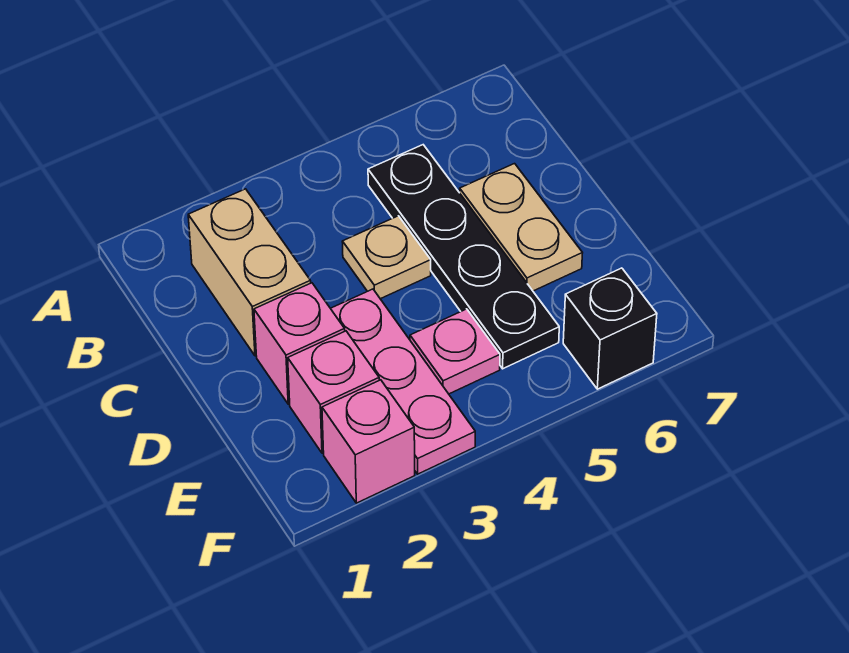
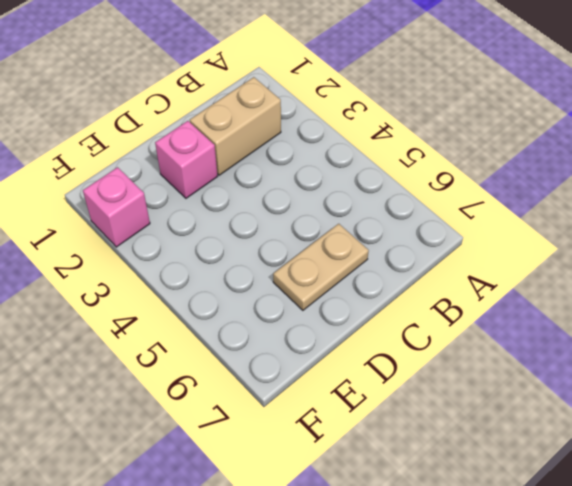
none -> black plate B5:E5 level 1
none -> tan plate C4 level 1

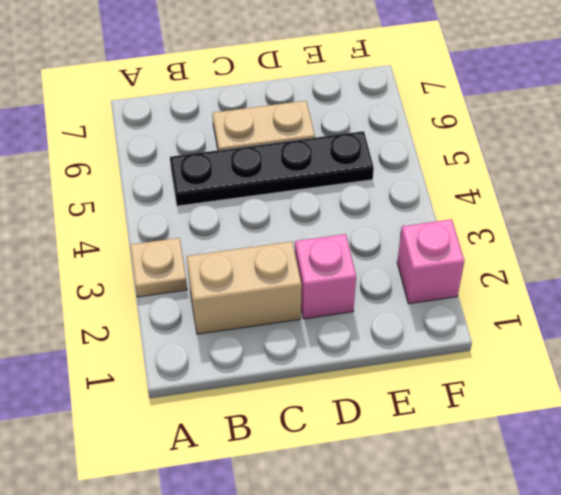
tan plate A3 level 1 -> tan plate C4 level 1
none -> pink plate D3:F3 level 1
none -> pink brick E2 level 1

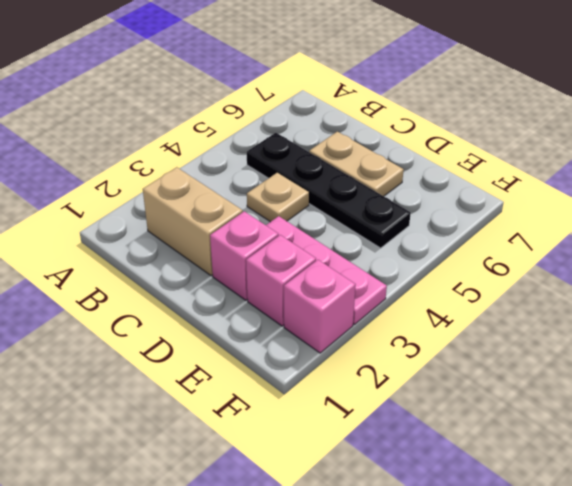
none -> pink plate E4 level 1
none -> black brick F6 level 1

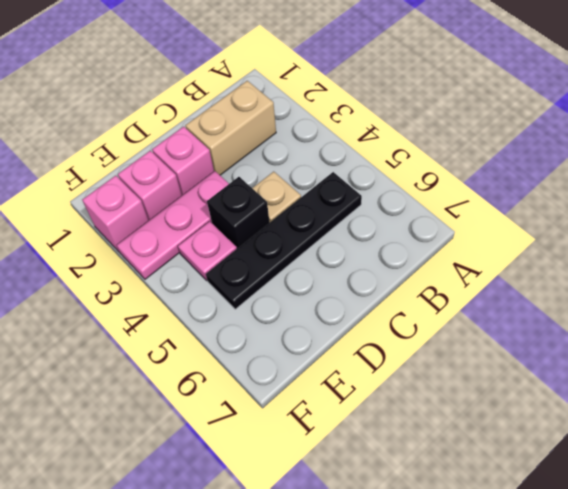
black brick D4 level 1 -> black brick F6 level 1
none -> tan plate C6:D6 level 1

